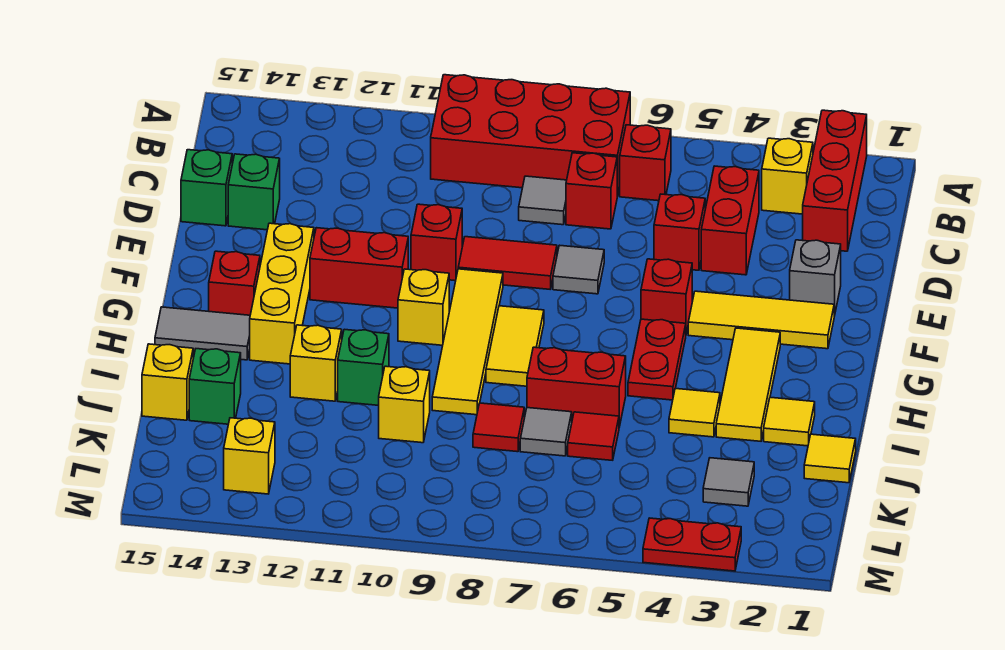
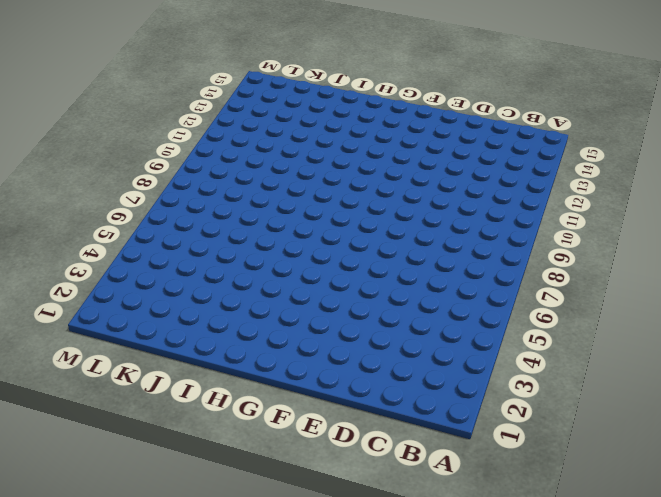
none -> red brick A2:C2 level 1
none -> red brick A7:B10 level 1
none -> yellow brick B3 level 1
none -> red brick B6 level 1

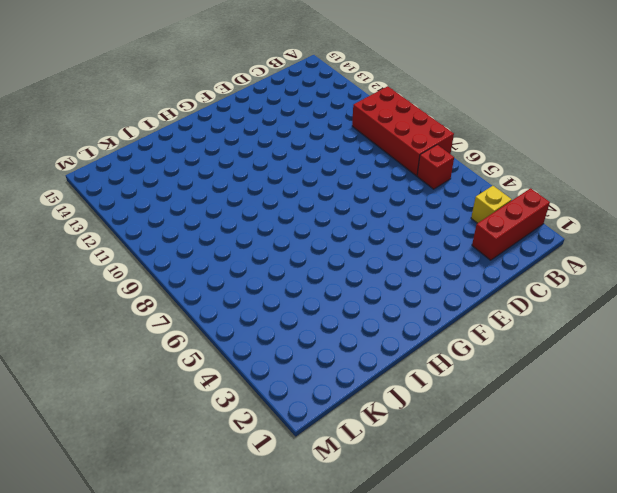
none -> red brick C4:D4 level 1
none -> red brick C7 level 1
none -> grey tile C8 level 1
none -> red brick D5 level 1

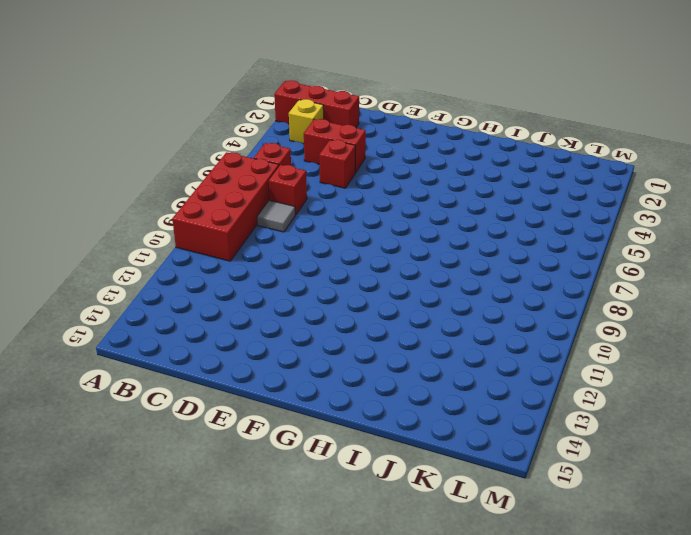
none -> green brick D14 level 1
none -> green brick D15 level 1
none -> grey brick E2 level 1
none -> grey tile E7 level 1

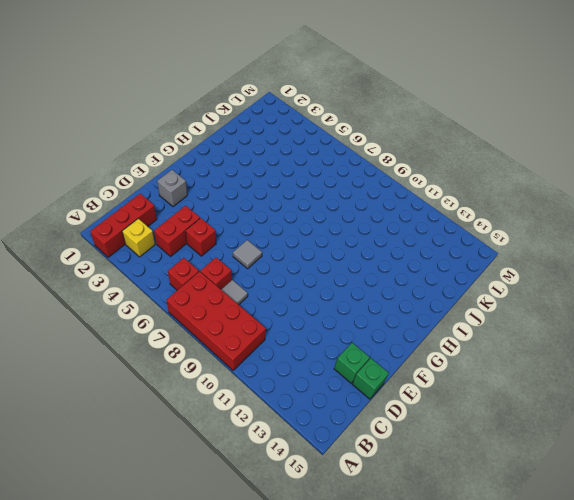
none -> red tile E8:E9 level 1
none -> red brick E10 level 1
none -> yellow tile F2:F4 level 1
none -> red brick F5 level 1

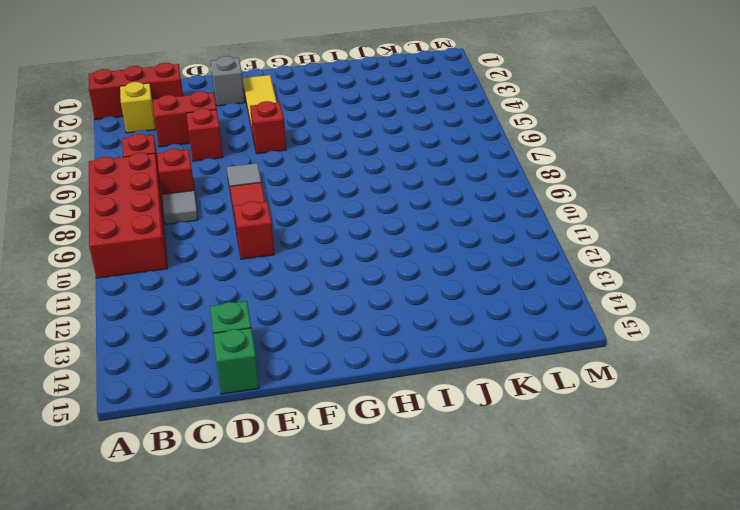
none -> yellow tile F9:I9 level 1
none -> red brick F11:F12 level 1
none -> yellow brick F13:H13 level 1
none -> yellow tile G3:I3 level 1

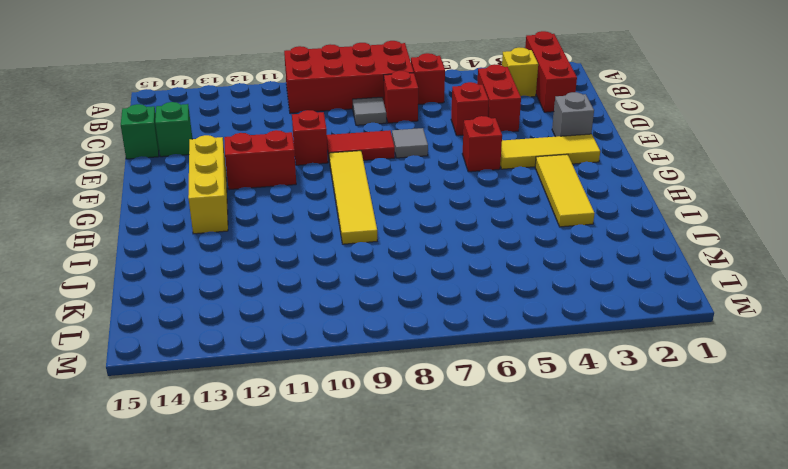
none -> red plate G5:H5 level 1
none -> yellow tile G8:H8 level 1
none -> yellow brick G10 level 1
none -> red brick G14 level 1

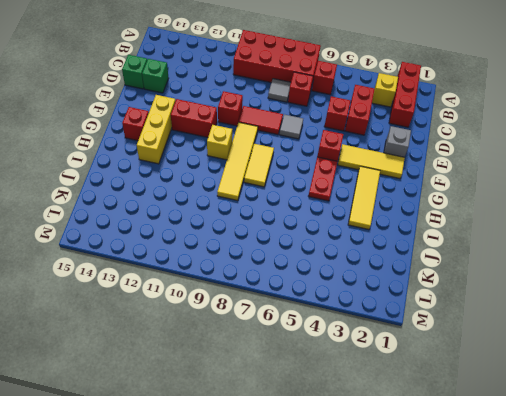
none -> grey tile H14:H15 level 1
none -> yellow tile I2 level 1
none -> yellow tile I4 level 1
none -> red brick I6:I7 level 1

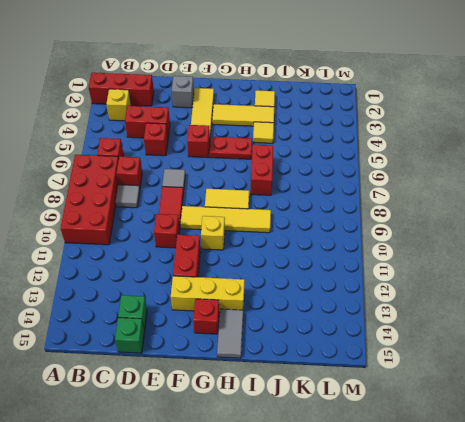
none -> green brick I11 level 1
none -> yellow brick I12 level 1
none -> yellow tile J1 level 1
none -> red tile J6 level 1

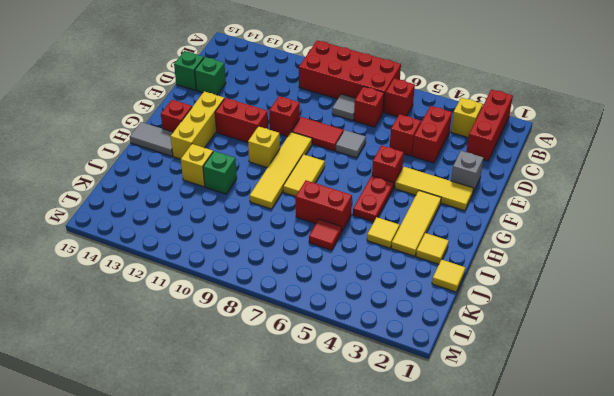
none -> grey tile J7 level 1
none -> red tile J8 level 1
none -> yellow brick J10 level 1
none -> green brick J14 level 1

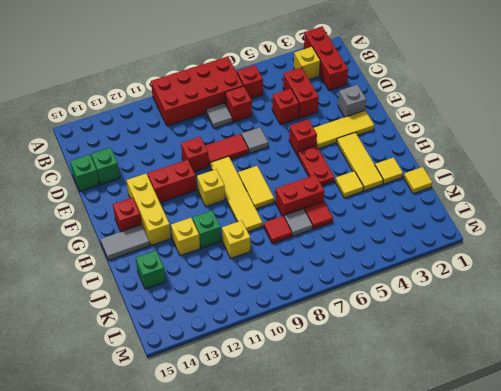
none -> yellow brick J15 level 1
none -> grey tile K3 level 1
none -> yellow brick L13 level 1
none -> red plate M3:M4 level 1

